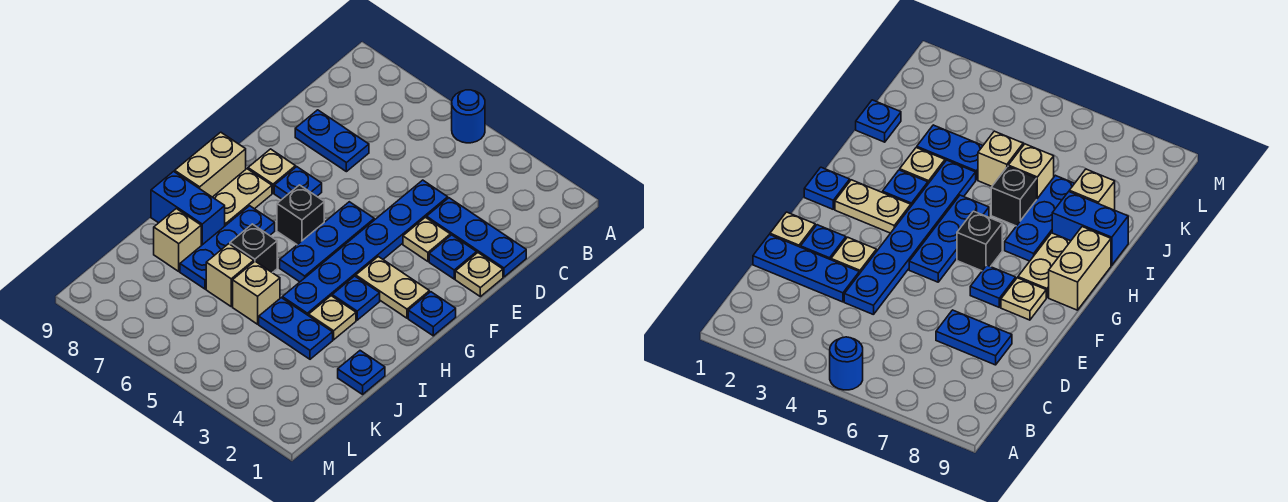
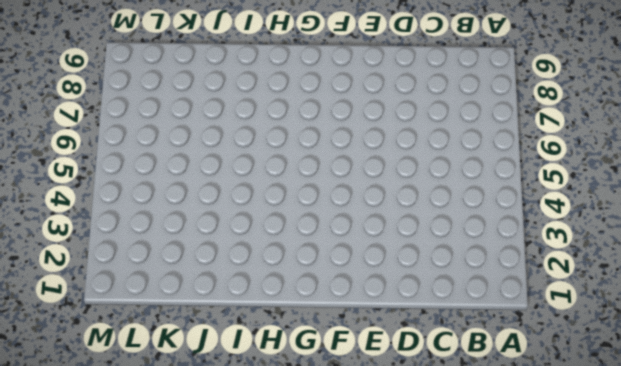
none -> blue round brick A5 level 1
none -> blue plate D1:D3 level 1
none -> blue plate D4:I4 level 1

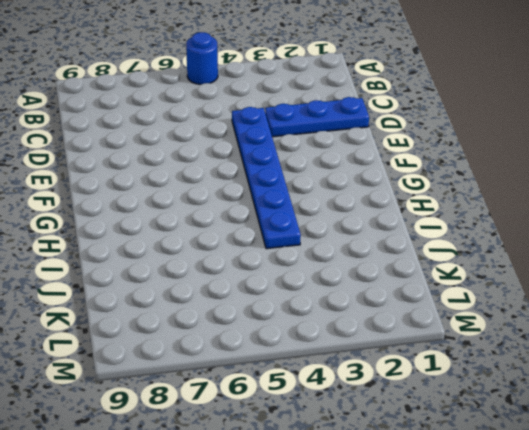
none -> blue plate D7:D8 level 1
none -> tan plate E1 level 1
none -> blue plate E2 level 1

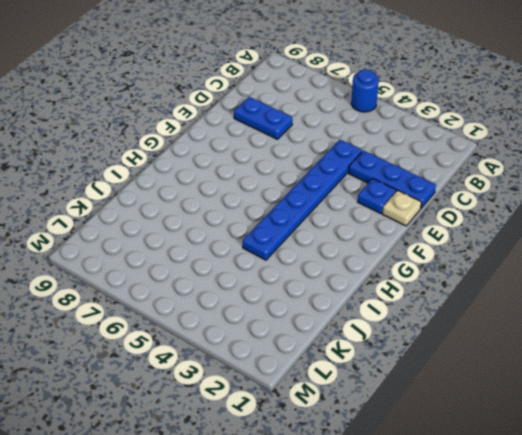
none -> tan plate E3 level 1
none -> blue plate F5:H5 level 1
none -> blue plate F7 level 1

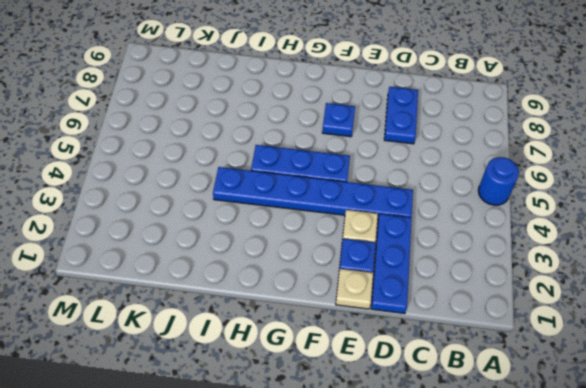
none -> tan plate F8 level 1
none -> blue plate G1 level 1
none -> tan plate G2:G3 level 1

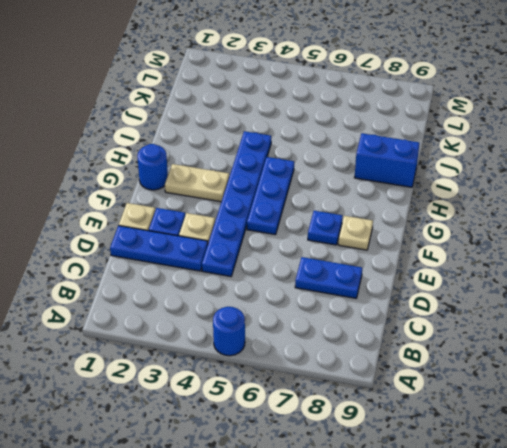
blue round brick G1 level 1 -> blue plate G1 level 1
none -> black brick G6 level 1
none -> tan plate G8:H8 level 1
none -> tan brick G9:H9 level 1

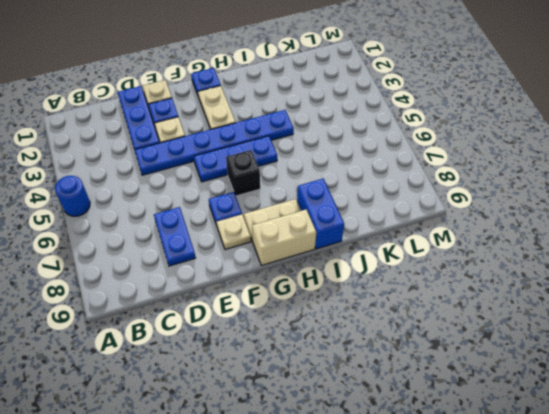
none -> blue plate H3 level 1
none -> blue plate H7:J7 level 1
none -> tan plate I3 level 1

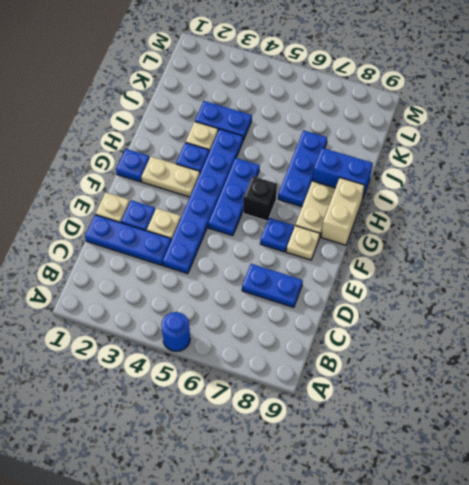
none -> black brick I6 level 1
none -> blue plate J1 level 1
none -> tan brick J5 level 1

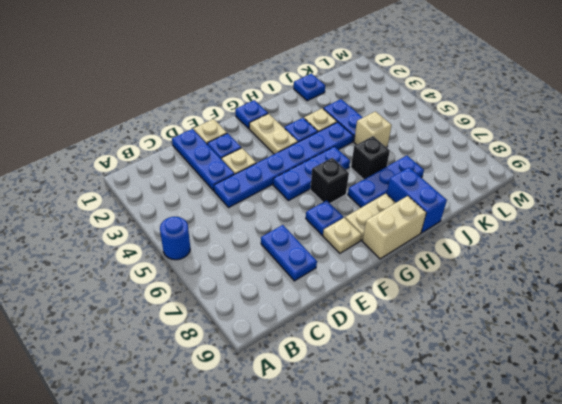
none -> tan brick J6 level 1
none -> tan brick J8 level 1

